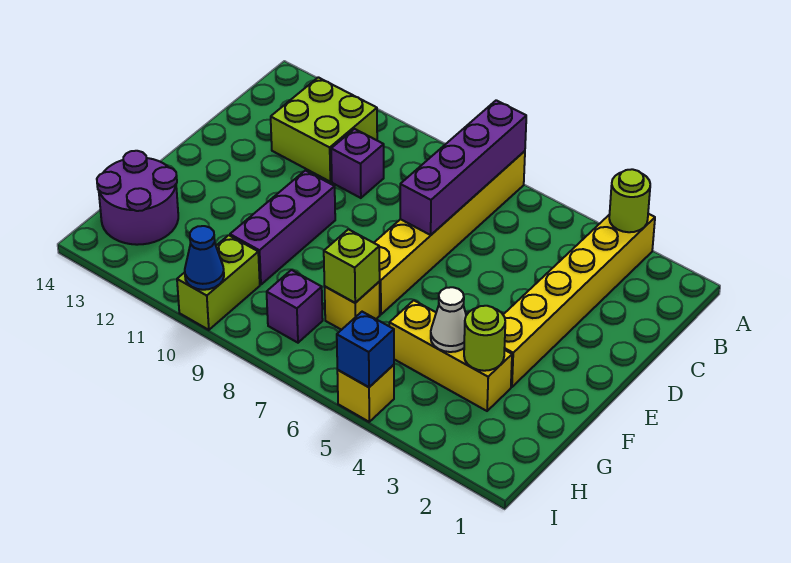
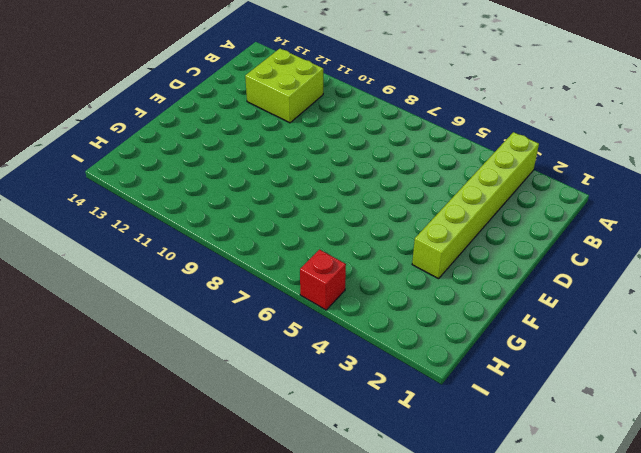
lime brick A3:F3 level 1 -> yellow brick A3:F3 level 1
red brick I5 level 1 -> yellow brick I5 level 1
none -> yellow brick A7:F7 level 1
none -> purple brick C10 level 1
none -> purple brick E10:G10 level 1

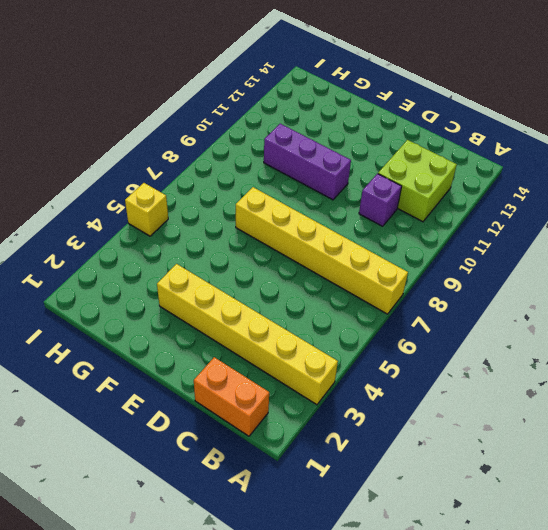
orange brick B1:C1 level 1 -> none
none -> yellow brick G3:G5 level 1
none -> yellow brick G7 level 1
none -> purple round brick G13:H14 level 1

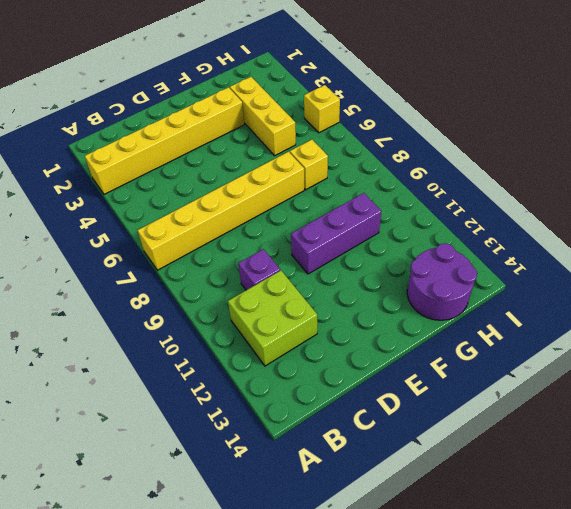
none -> purple brick H8 level 1
none -> lime brick H10:I10 level 1
none -> lime round brick A3 level 2

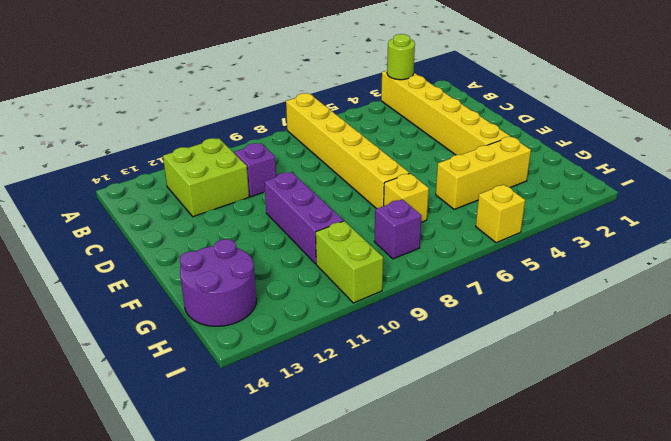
none -> purple brick A7:D7 level 2
none -> lime round brick G3 level 2
none -> white cone G4 level 2

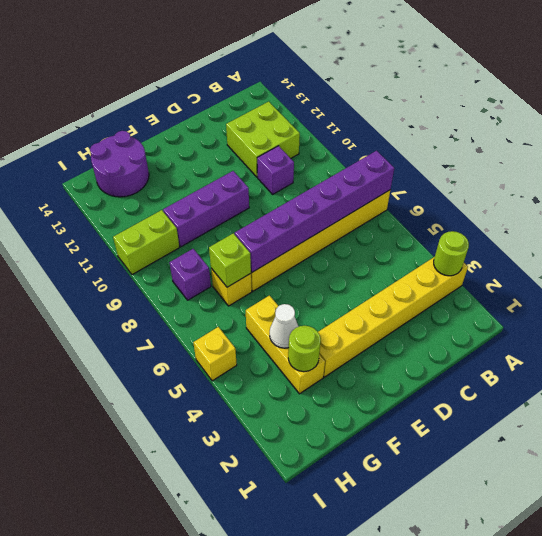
purple brick A7:F7 level 2 -> purple brick A7:D7 level 2
none -> blue brick I5 level 2
none -> blue cone I10 level 2

